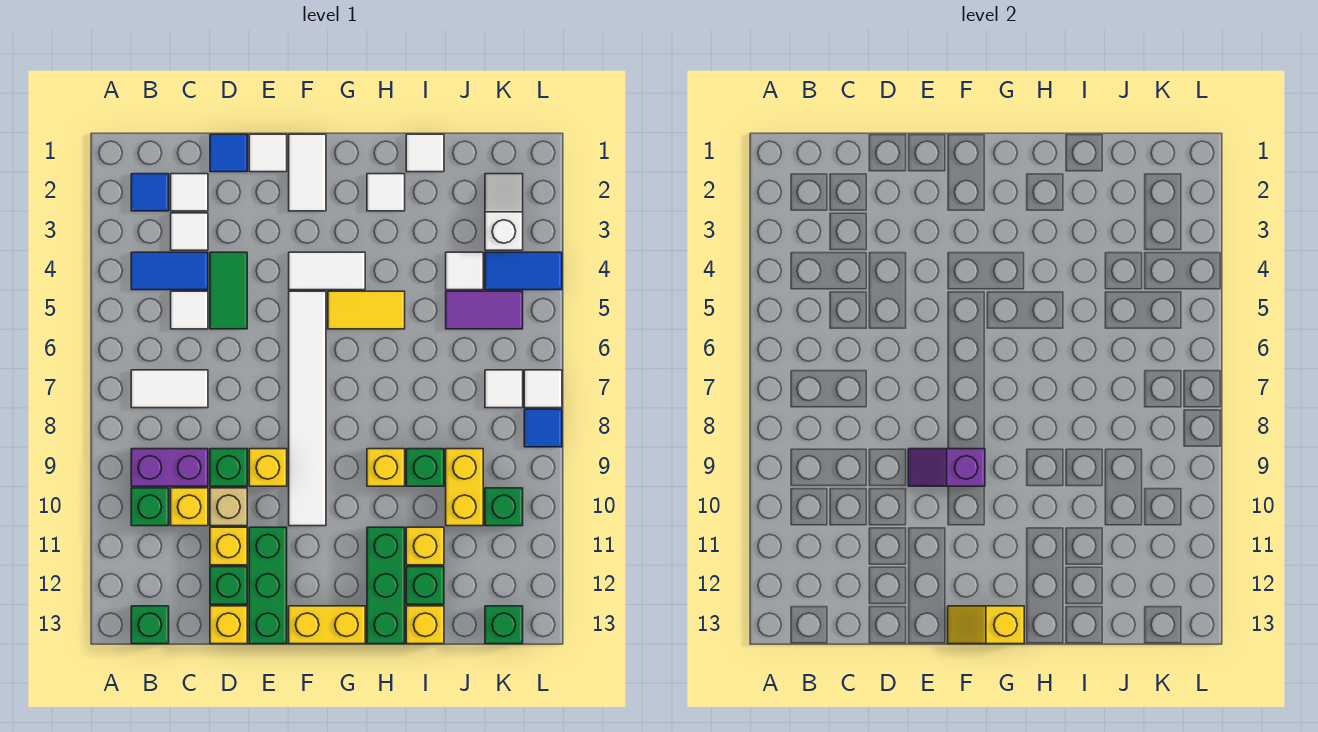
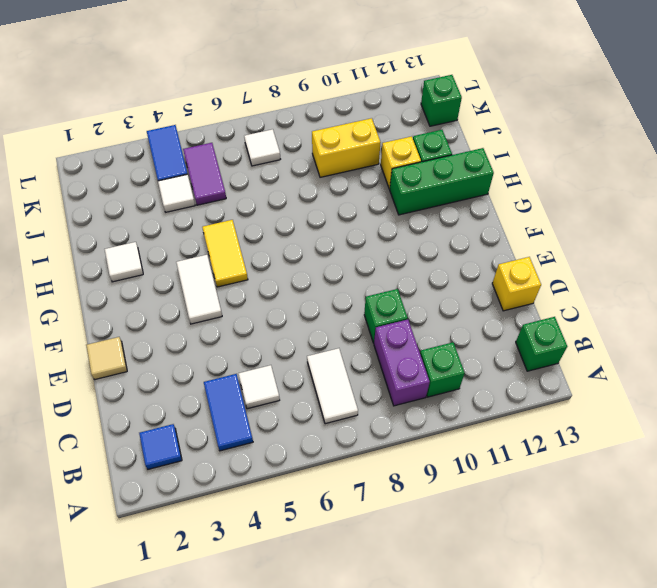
tan tile E1 level 1 -> white tile E1 level 1
none -> white tile C2 level 1
none -> white tile C3 level 1
none -> yellow brick C10 level 1
none -> blue tile D1 level 1

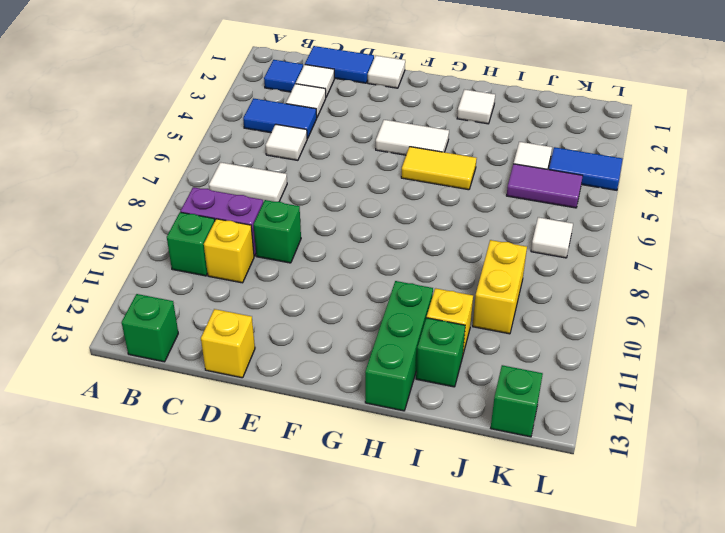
blue tile C1:D1 level 1 -> blue tile D1 level 1
none -> green tile D4:D5 level 1
none -> tan brick D10 level 1
none -> yellow brick D11 level 1
none -> green brick D12 level 1

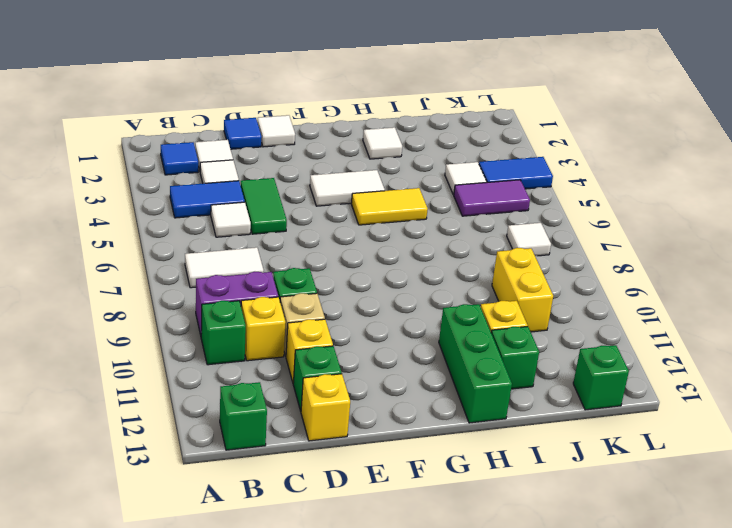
none -> yellow brick E9 level 1
none -> green brick E11:E13 level 1
none -> white tile F1:F2 level 1
none -> white tile F5:F10 level 1

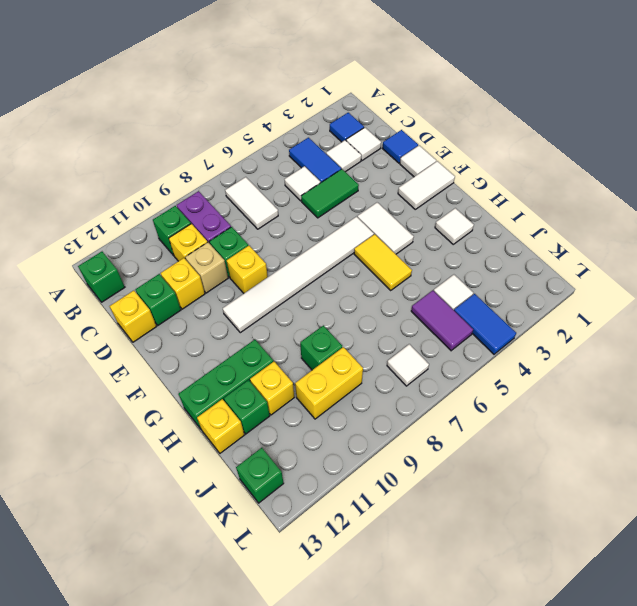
none -> green brick E11:E13 level 1
none -> yellow brick F13:G13 level 1
none -> yellow brick H9 level 1
none -> white tile I1 level 1

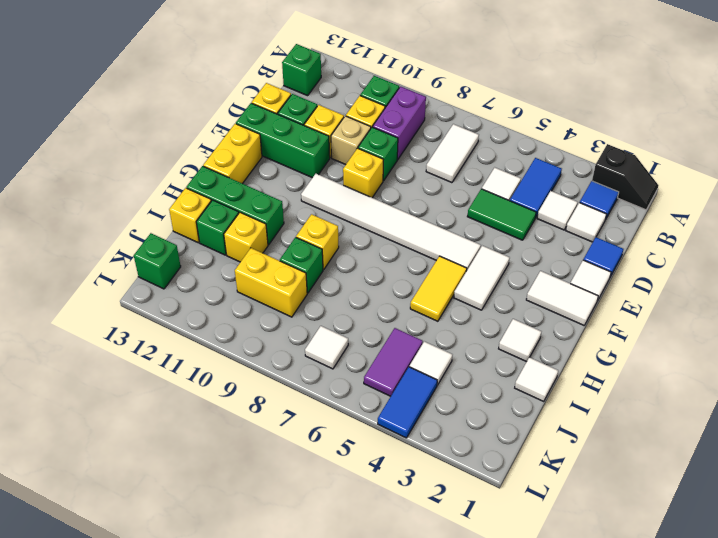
black slope A1:A2 level 1 top 2 -> none
none -> white slope K2:K3 level 1 top 3
none -> green brick K10 level 1
none -> white tile L7 level 1
none -> blue tile L8 level 1

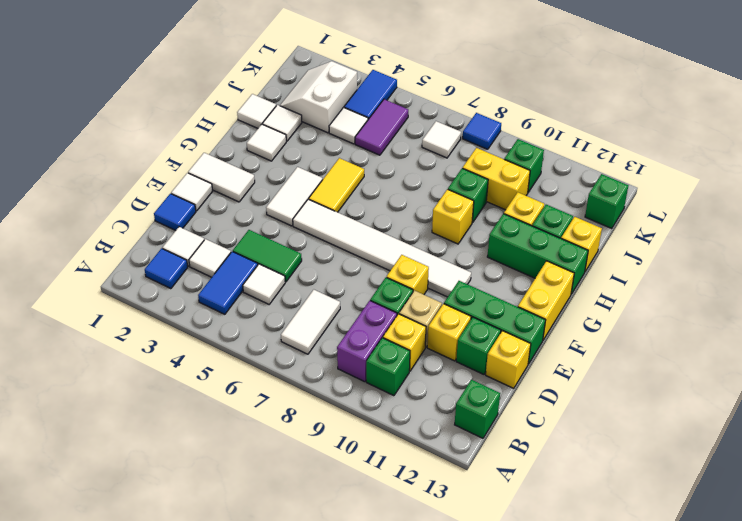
white tile I2 level 1 -> white tile L7 level 1
white slope J2:K3 level 1 top 3 -> white slope K2:K3 level 1 top 3
none -> purple slope E9:F9 level 2 top F
none -> yellow slope F13:G13 level 2 top G

